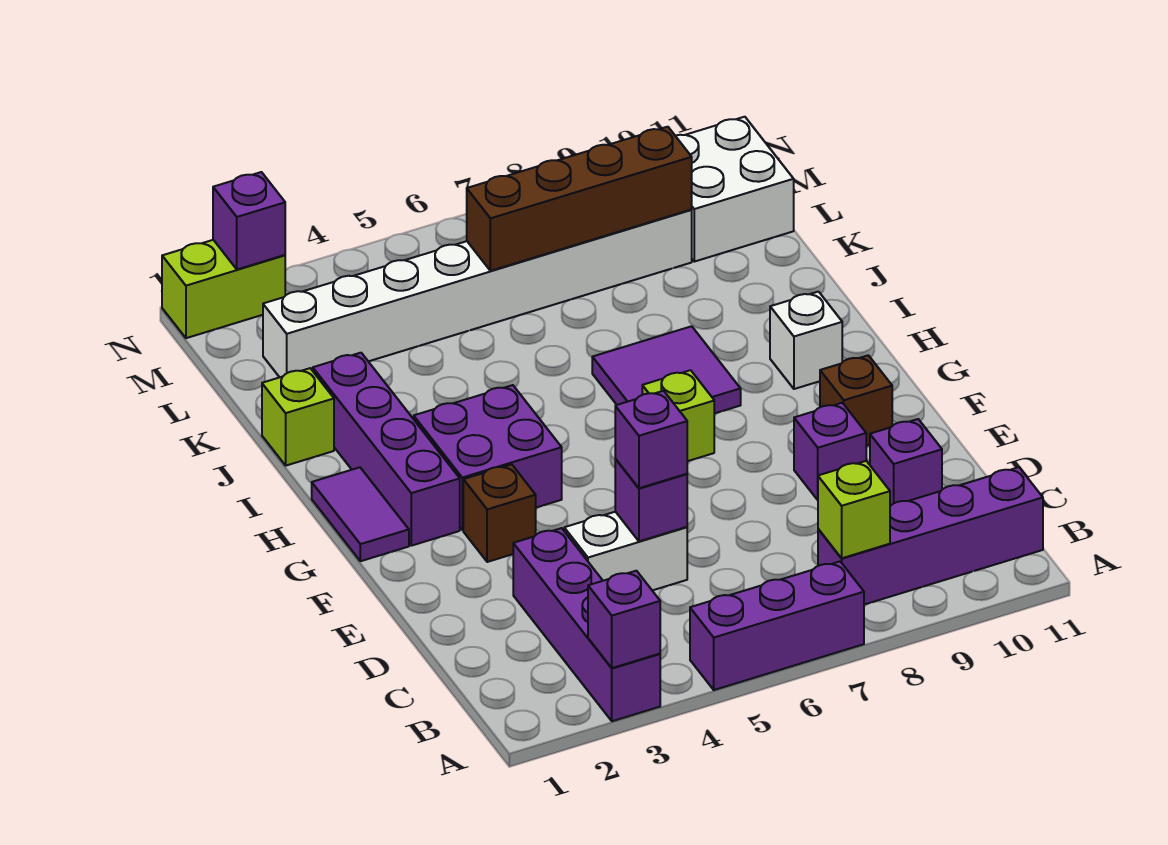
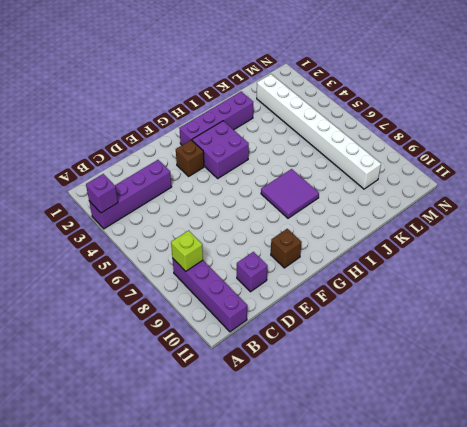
none -> purple brick A5:A7 level 1
none -> white brick D4:D5 level 1
none -> purple brick E9 level 1

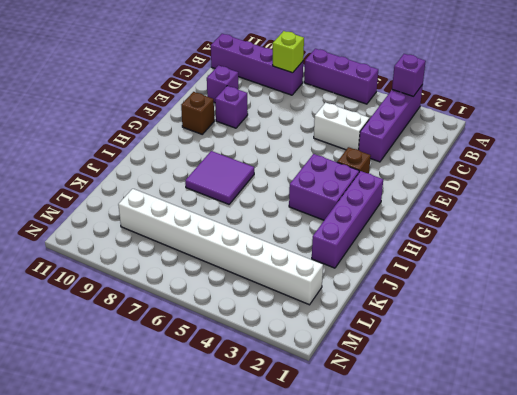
none -> purple tile G1:H1 level 1
none -> lime brick G7 level 1
none -> white brick H10 level 1

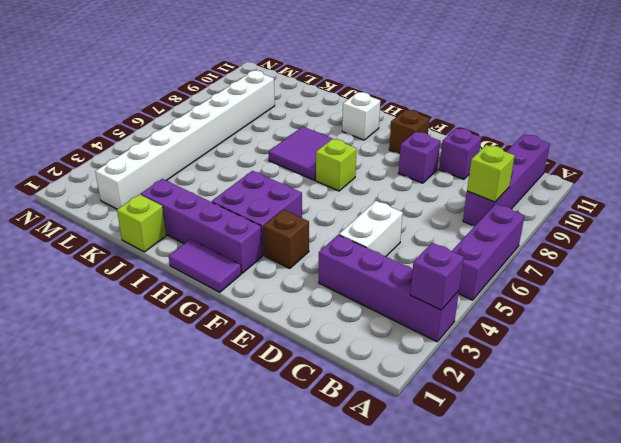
none -> white brick L10:M11 level 1
none -> lime brick N1:N2 level 1
none -> purple brick D5 level 2

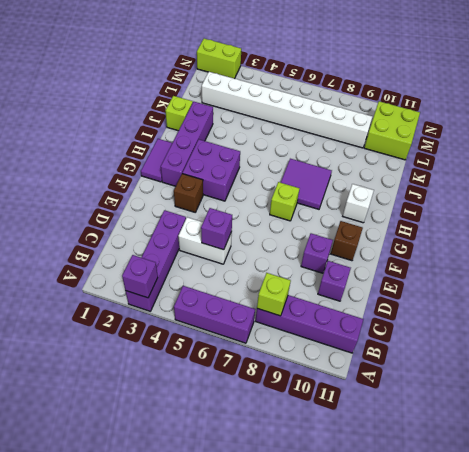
lime brick L10:M11 level 1 -> white brick L10:M11 level 1
none -> brown brick L6:L9 level 2
none -> purple brick N2 level 2
none -> purple brick D5 level 3

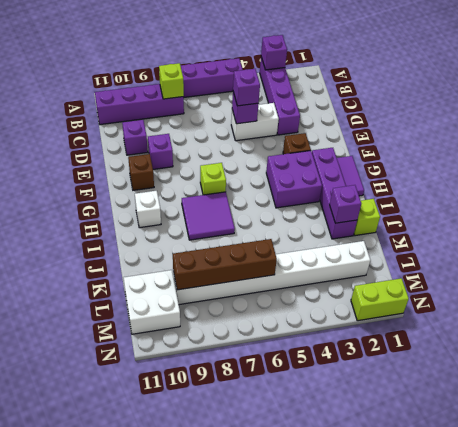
purple brick J2 level 2 -> purple brick N2 level 2

